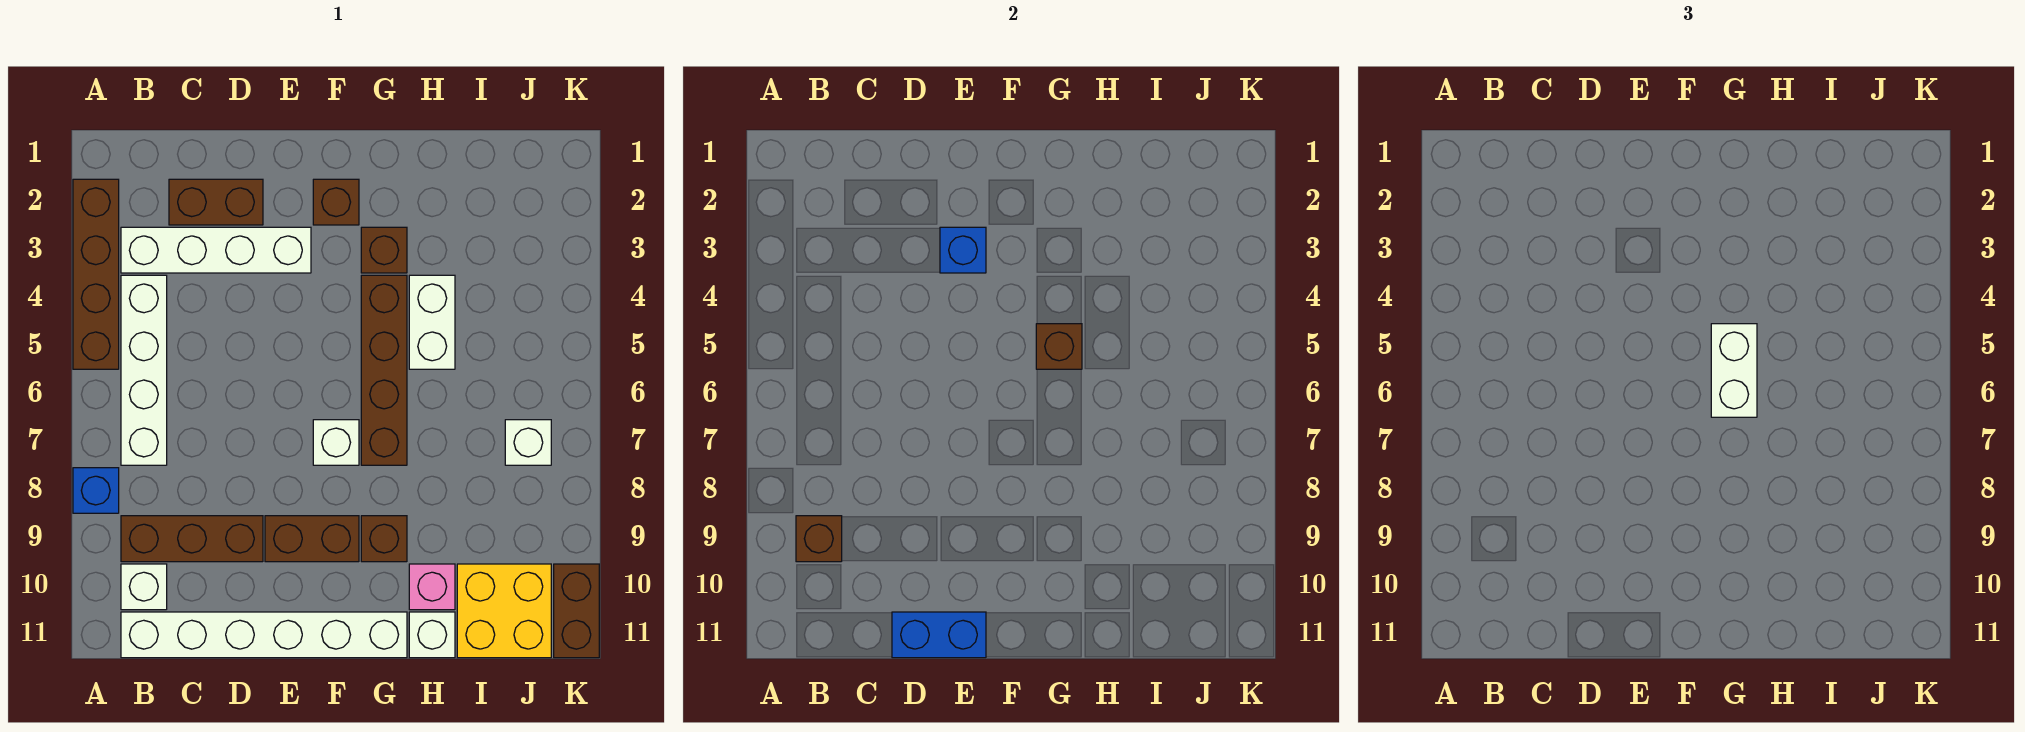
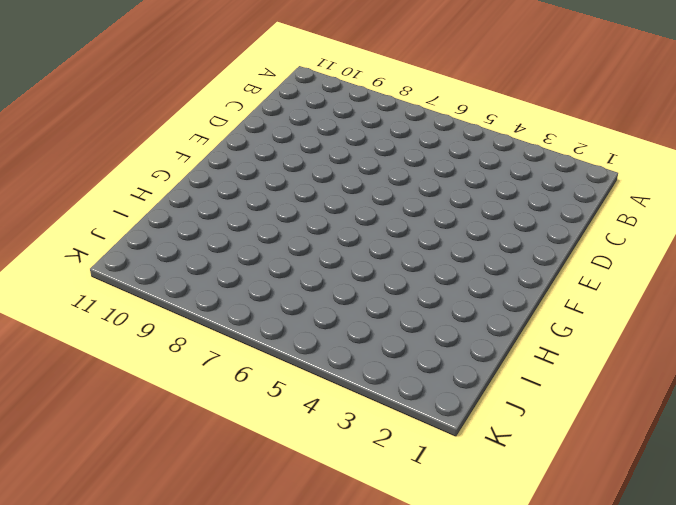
none -> brown brick A2:A5 level 1
none -> blue brick A8 level 1
none -> white brick B3:E3 level 1

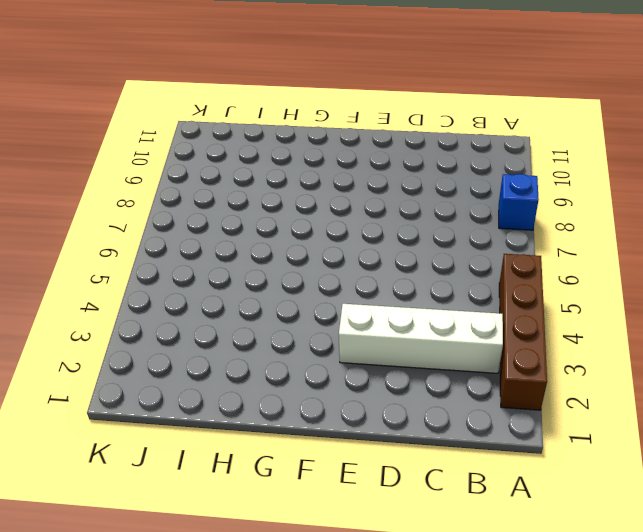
none -> white brick B4:B7 level 1
none -> brown brick B9:D9 level 1
none -> white brick B10 level 1

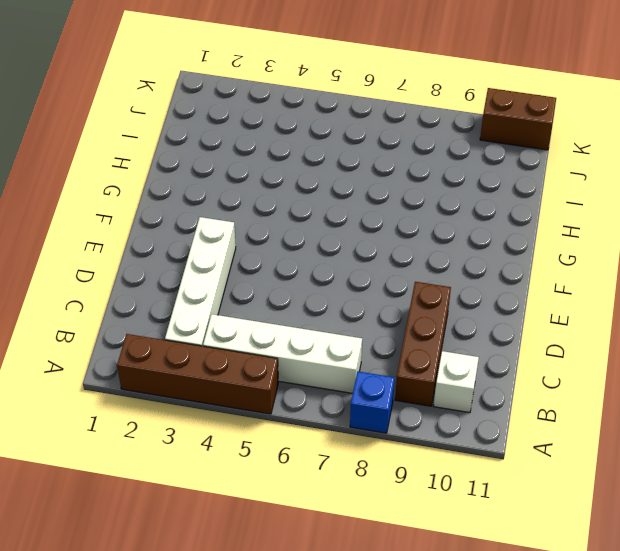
none -> white brick B11:G11 level 1
none -> brown brick C2:D2 level 1
none -> brown brick E9:F9 level 1

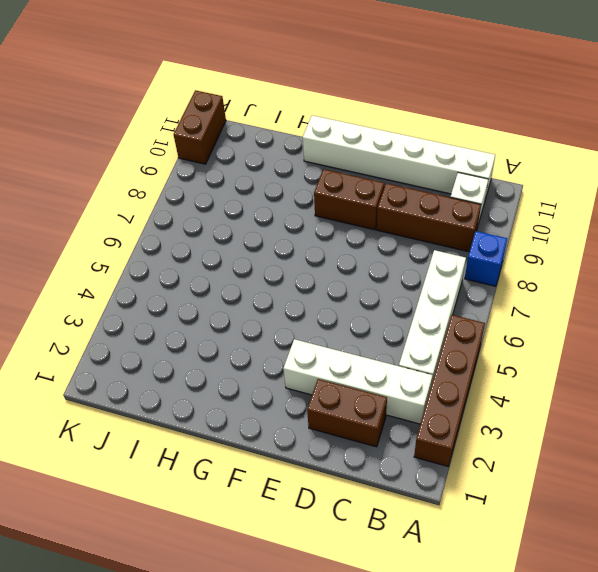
none -> brown brick F2 level 1
none -> white brick F7 level 1
none -> brown brick G3 level 1

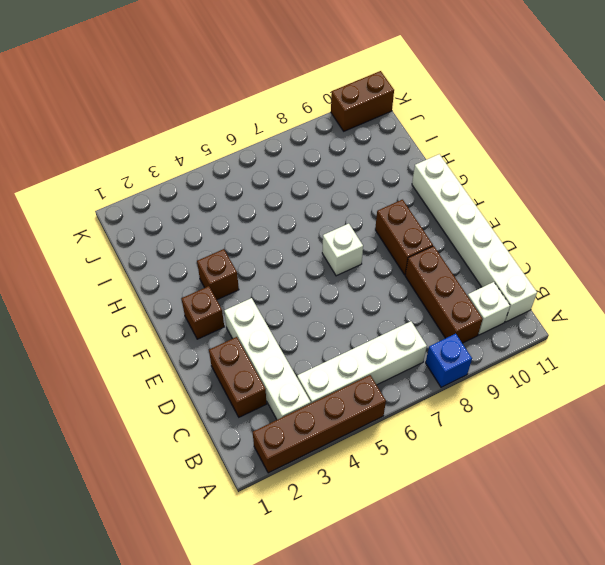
none -> brown brick G4:G7 level 1
none -> brown brick G9 level 1
none -> white brick H4:H5 level 1

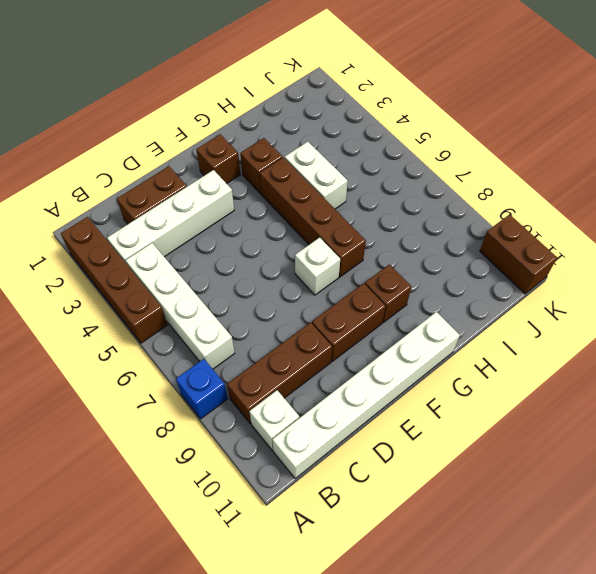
none -> pink brick H10 level 1
none -> white brick H11 level 1
none -> yellow brick I10:J11 level 1

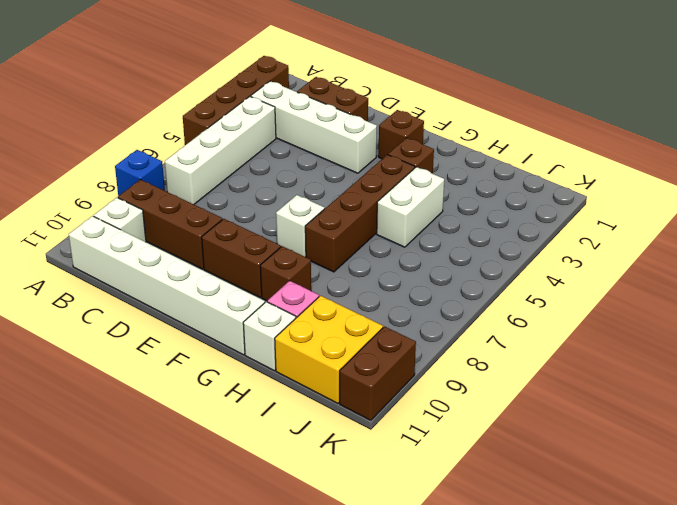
none -> white brick J7 level 1
none -> brown brick B9 level 2
none -> blue brick D11:E11 level 2

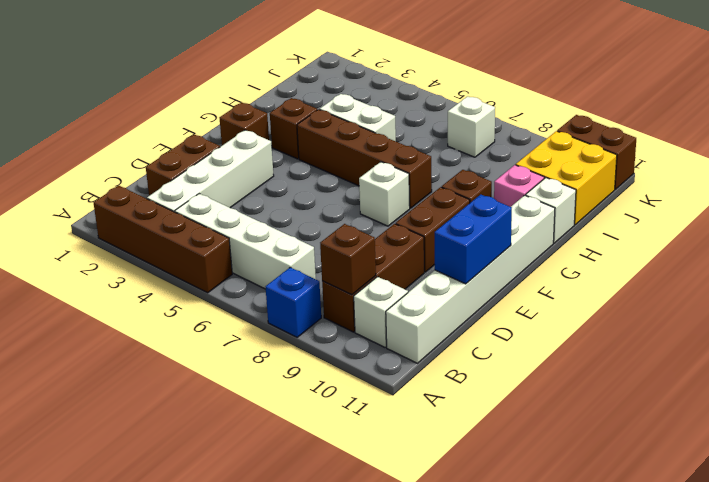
none -> blue brick E3 level 2
none -> brown brick G5 level 2
none -> white brick G5:G6 level 3

